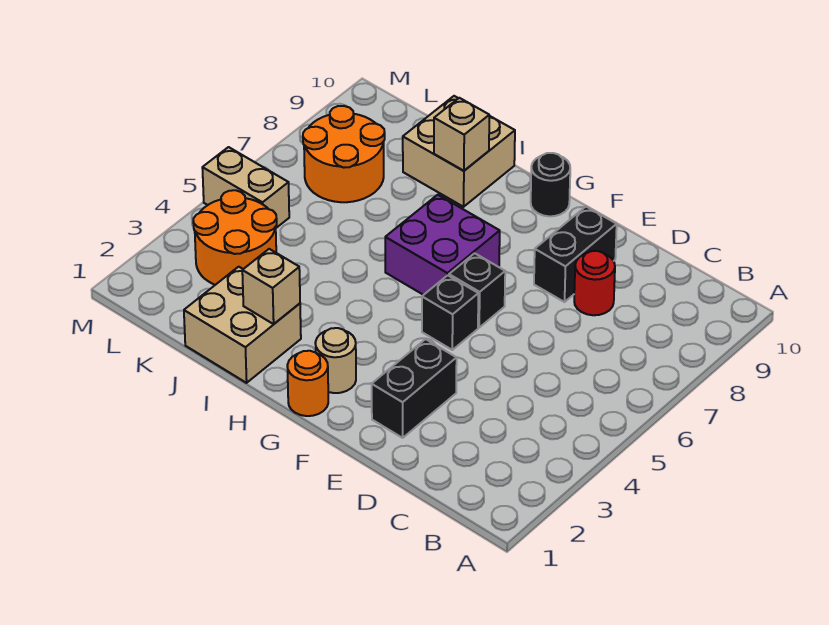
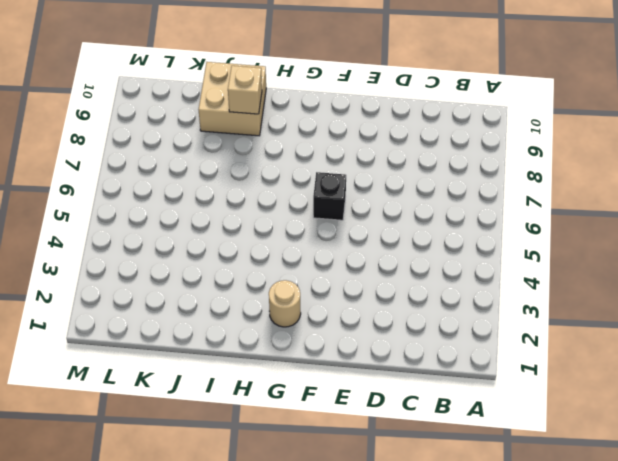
none -> red round brick D8 level 1
none -> black brick E2:E3 level 1
none -> black brick E8:E9 level 1

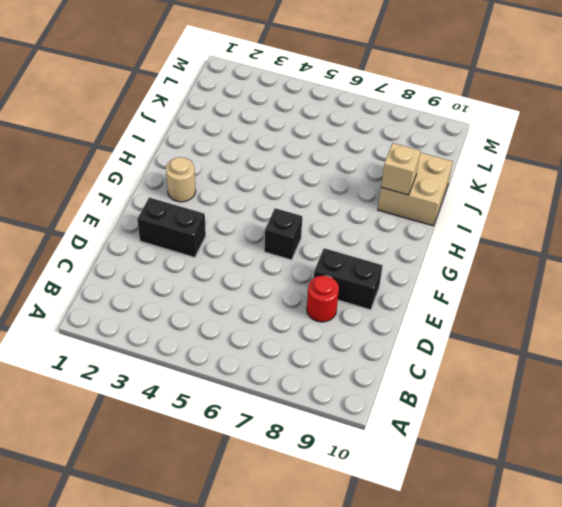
none -> black brick F5 level 1
none -> orange round brick G1 level 1
none -> purple brick G6:H7 level 1

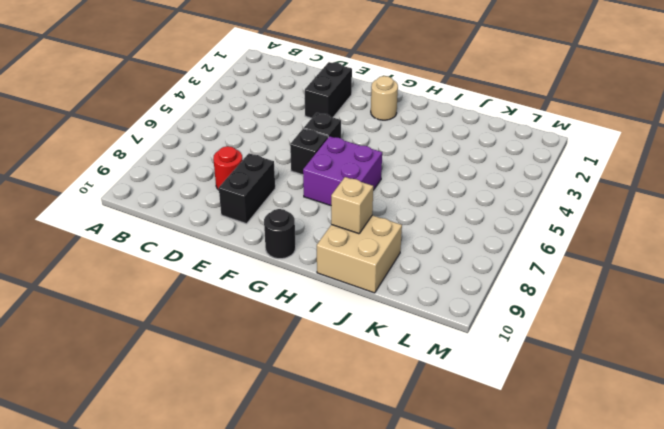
none -> orange round brick G1 level 1
none -> tan brick I1:J2 level 1
none -> orange round brick K3:L4 level 1

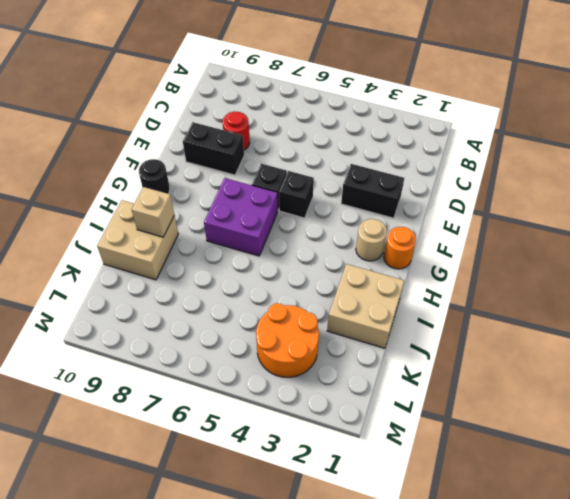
none -> orange round brick K7:L8 level 1
none -> tan brick L5:M5 level 1
none -> tan brick I2 level 2

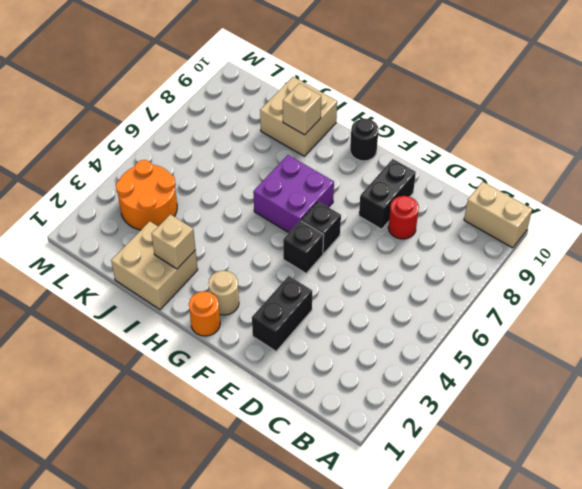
tan brick A10:B10 level 1 -> tan brick L5:M5 level 1
none -> orange round brick K7:L8 level 1

